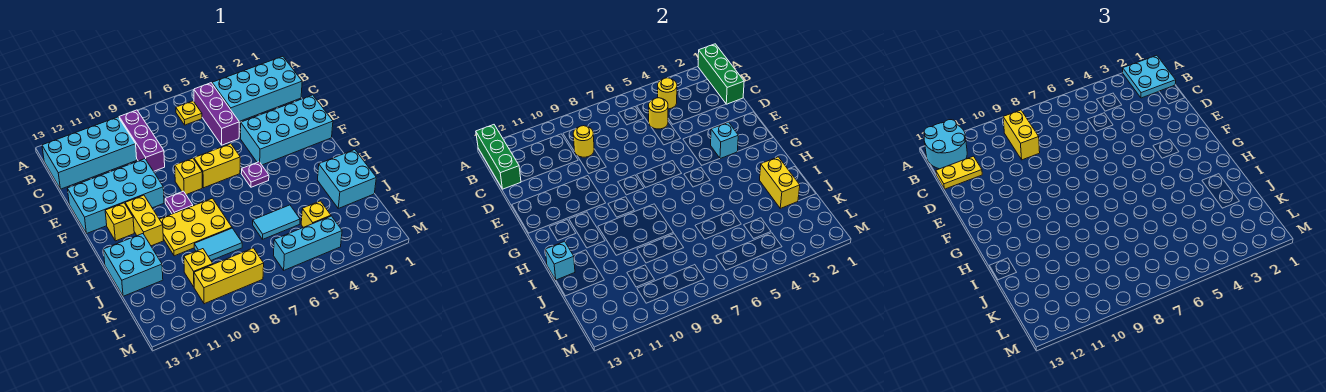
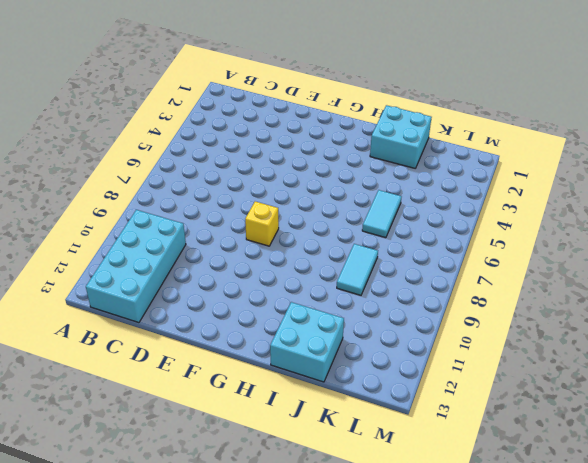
none -> cyan brick B1:C4 level 1
none -> purple brick B5:D5 level 1
none -> yellow plate B6 level 1
none -> purple brick B9:D9 level 1

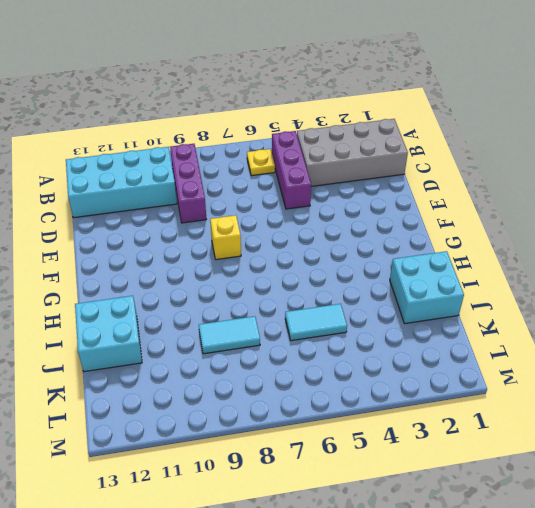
grey brick B1:C4 level 1 -> cyan brick B1:C4 level 1
none -> cyan brick E1:F4 level 1
none -> cyan brick E10:F13 level 1
none -> yellow brick F6:F7 level 1
none -> purple plate G5 level 1

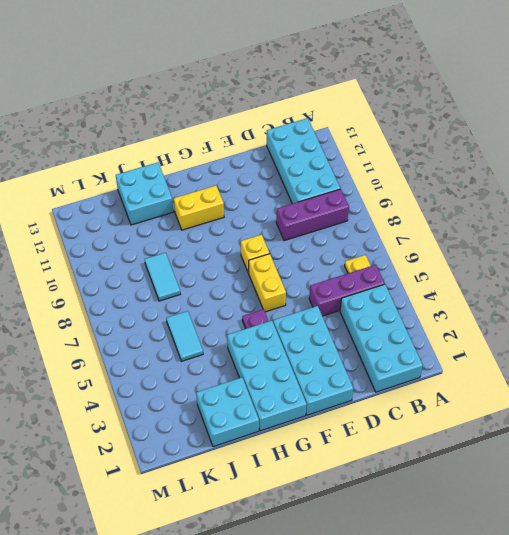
cyan brick G1:H4 level 1 -> cyan brick E10:F13 level 1
none -> purple plate G9 level 1
none -> yellow brick G12 level 1
none -> yellow plate H8:I10 level 1
none -> yellow brick K4 level 1

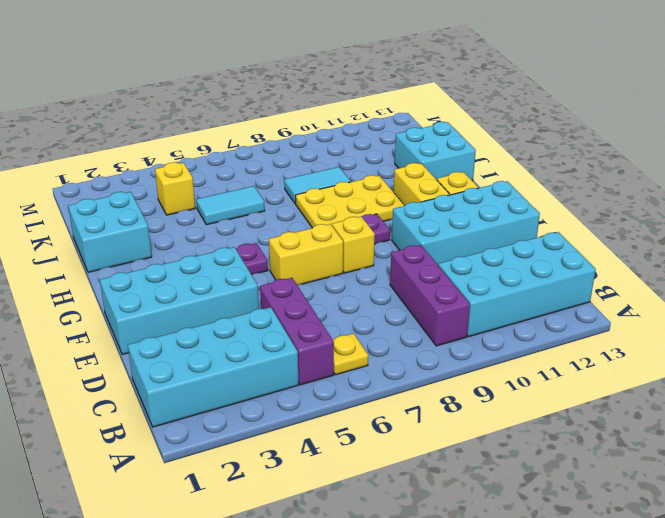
none -> yellow brick K10 level 1
none -> cyan brick L4:L6 level 1
none -> yellow brick L8:L10 level 1
none -> green brick A1:C1 level 2

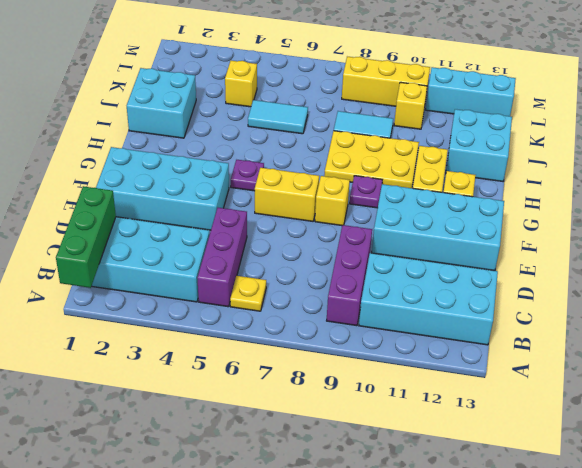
cyan brick L11:L13 level 1 -> cyan brick L4:L6 level 1
none -> green brick A13:C13 level 2
none -> yellow round brick B4 level 2
none -> yellow round brick C5 level 2
none -> yellow round brick C9 level 2

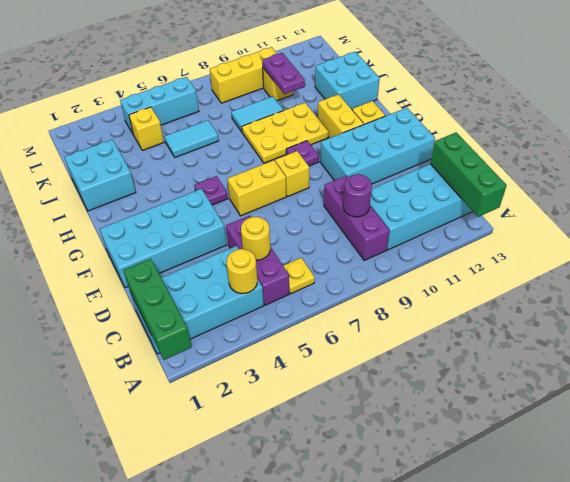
purple round brick C9 level 2 -> yellow round brick C9 level 2
purple plate J10:K10 level 2 -> none
none -> cyan brick F3 level 2
none -> yellow brick I2:J2 level 2
none -> cyan brick I13 level 2
none -> cyan plate A1:B2 level 3

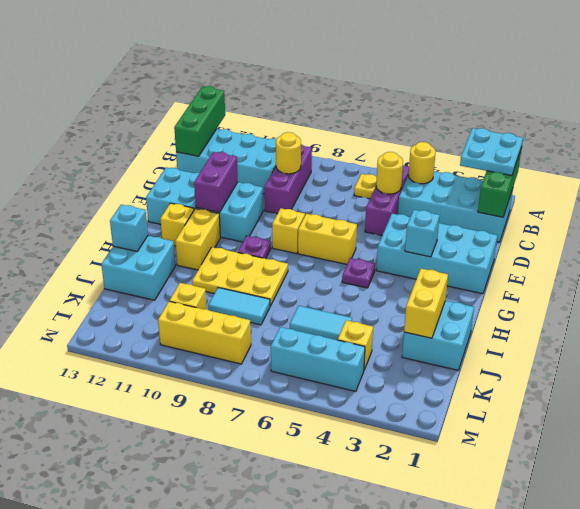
purple brick E11:F11 level 2 -> none
none -> cyan round brick A12:B13 level 3
none -> yellow brick B9:C9 level 3
none -> yellow plate C12:C13 level 3

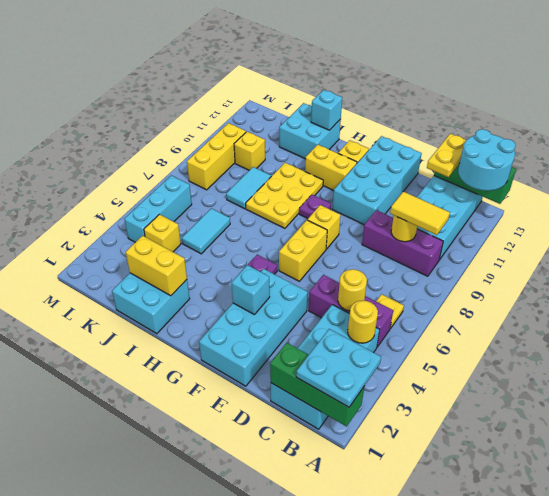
yellow tile B9:C9 level 3 -> yellow brick B9:C9 level 3

